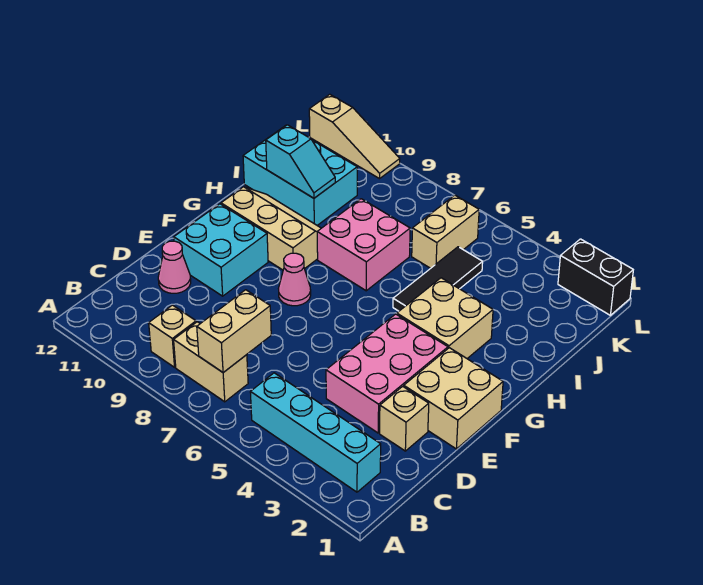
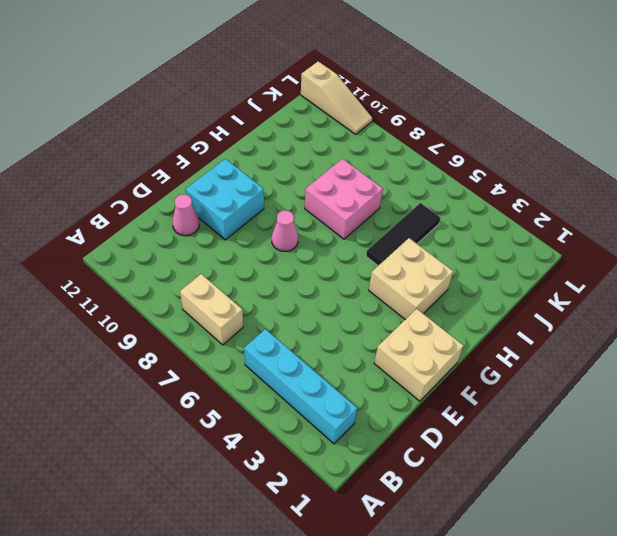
none -> tan brick B9 level 1
none -> tan brick D2 level 1
none -> pink brick D3:F4 level 1

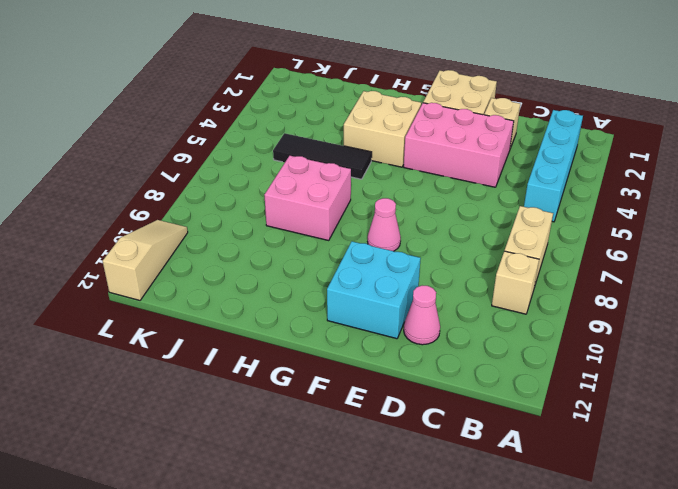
none -> tan slope G9:H11 level 1 top G
none -> cyan brick I10:J12 level 1
none -> tan brick J6:K6 level 1

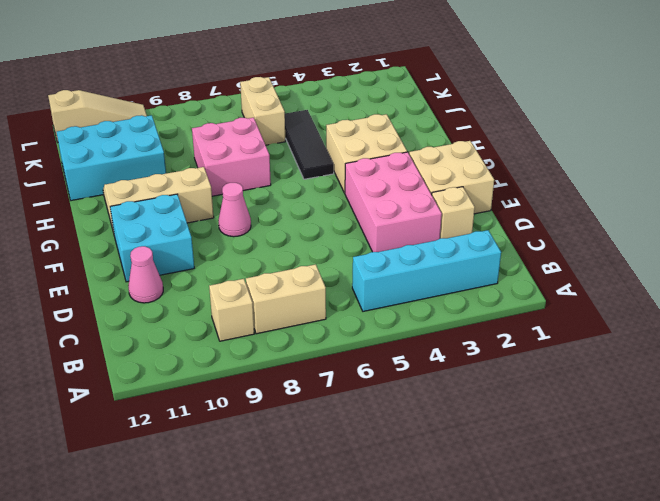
none -> black brick L1:L2 level 1
none -> tan brick B7:C7 level 2
none -> cyan slope I10:I11 level 2 top 11

